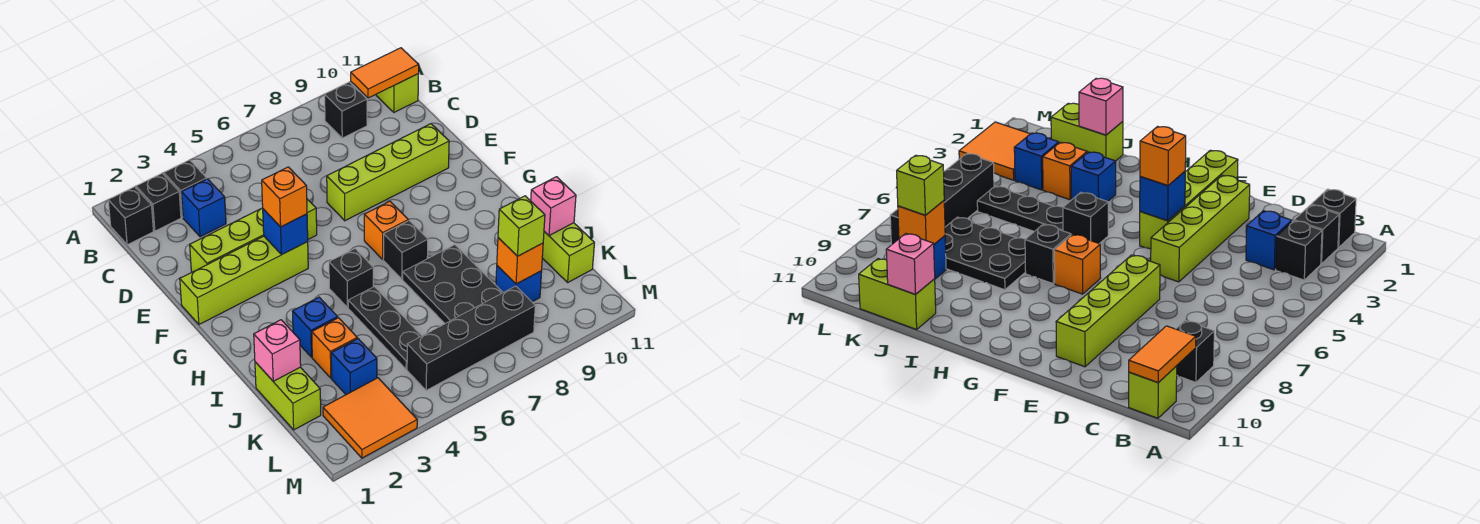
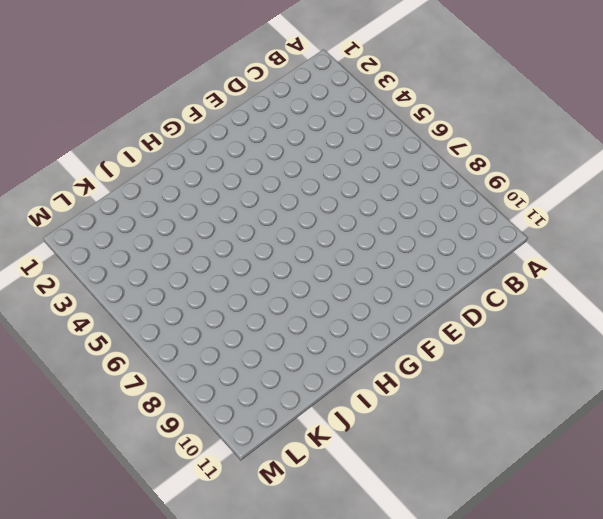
none -> black brick B1 level 1
none -> black brick B2 level 1
none -> black brick B3 level 1

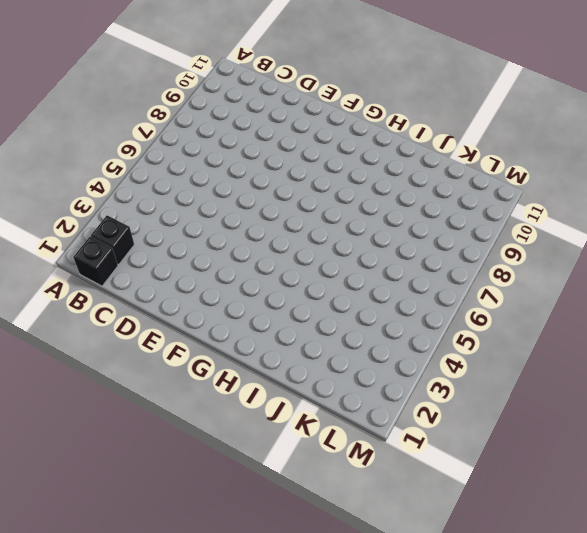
none -> black brick B3 level 1
none -> black brick B9 level 1
none -> lime brick B11 level 1

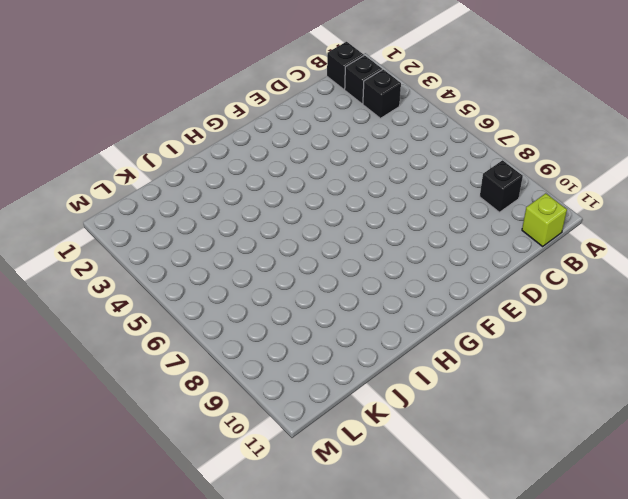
none -> blue brick C3 level 1
none -> lime brick E2:E5 level 1
none -> lime brick E7:E10 level 1

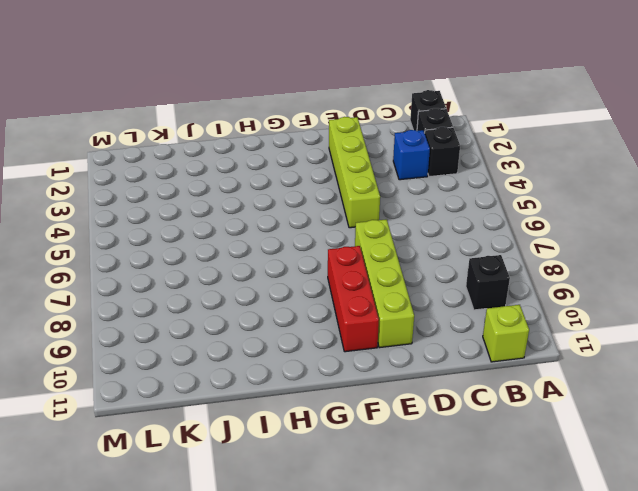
red brick F8:F10 level 1 -> none
none -> lime brick F1:F4 level 1
none -> orange brick G7 level 1
none -> black brick H5 level 1

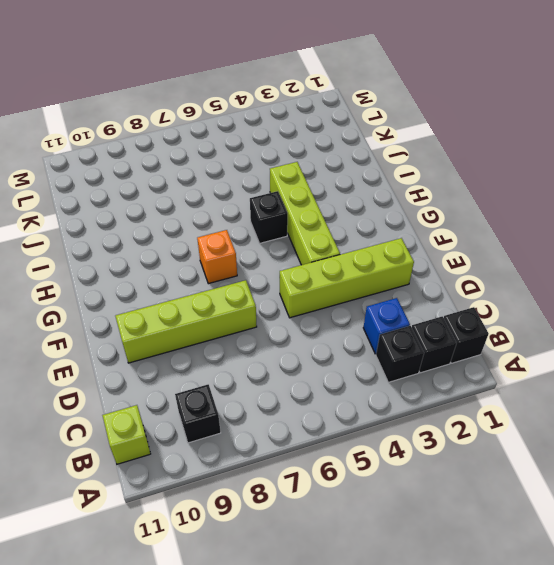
lime brick F4:I4 level 1 -> lime brick F1:F4 level 1
none -> black brick H7 level 1
none -> blue brick I3 level 1
none -> black plate I5:K5 level 1

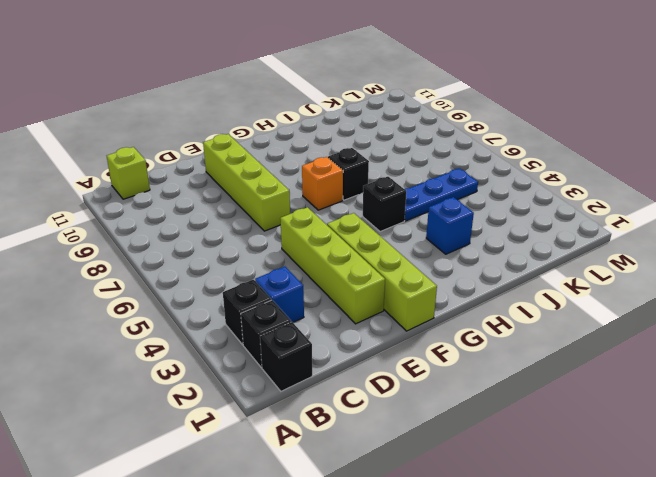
blue plate I5:K5 level 1 -> black plate I5:K5 level 1
none -> black brick B9 level 1
none -> black plate I7:K8 level 1
none -> lime brick J1:K1 level 1

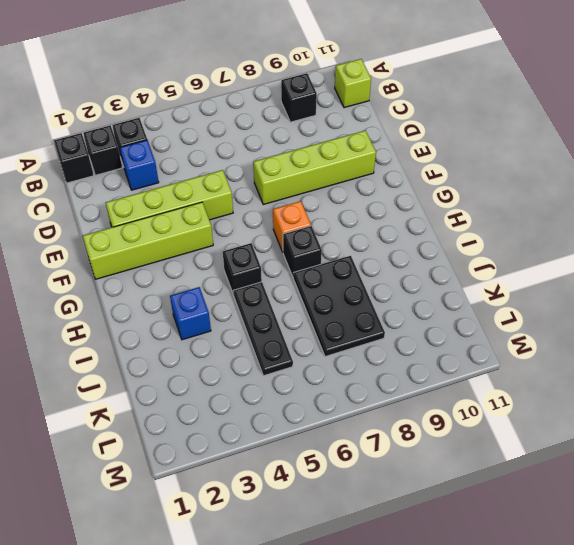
none -> lime brick J1:K1 level 1
none -> orange brick J3 level 1
none -> lime brick J11:K11 level 1

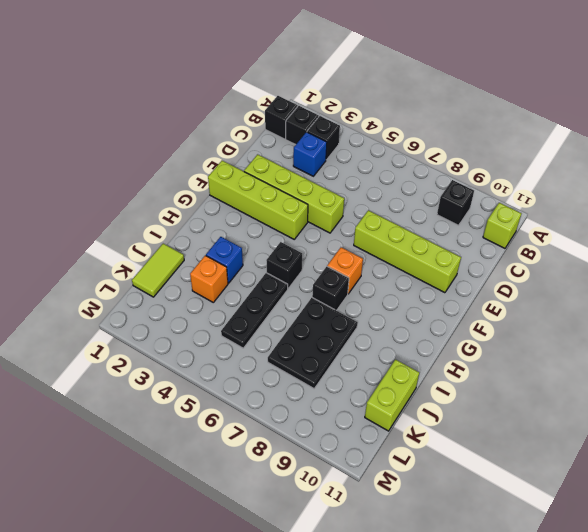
lime tile J1:K1 level 1 -> lime brick J1:K1 level 1
none -> blue brick K3 level 1
none -> blue brick K9 level 1
none -> orange tile L2:M3 level 1

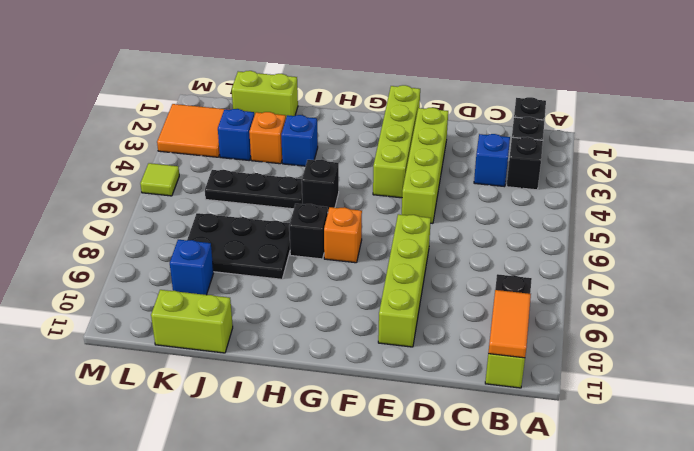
lime tile M5 level 1 -> none
none -> black brick L5:L8 level 1
none -> blue brick F4 level 2
none -> pink brick J1 level 2

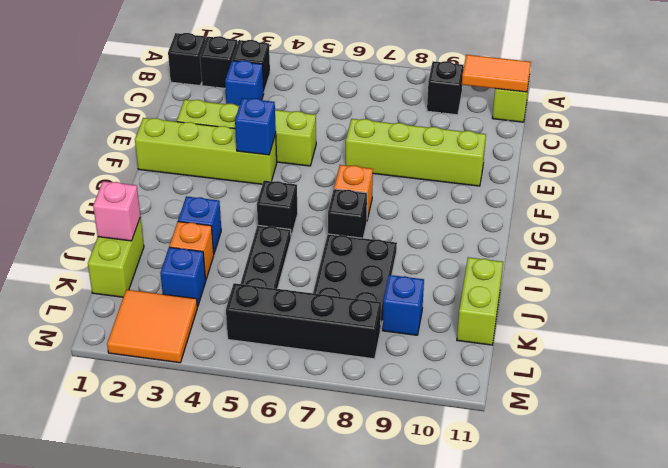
none -> pink brick J11 level 2
none -> orange brick K9 level 2
none -> orange brick F4 level 3

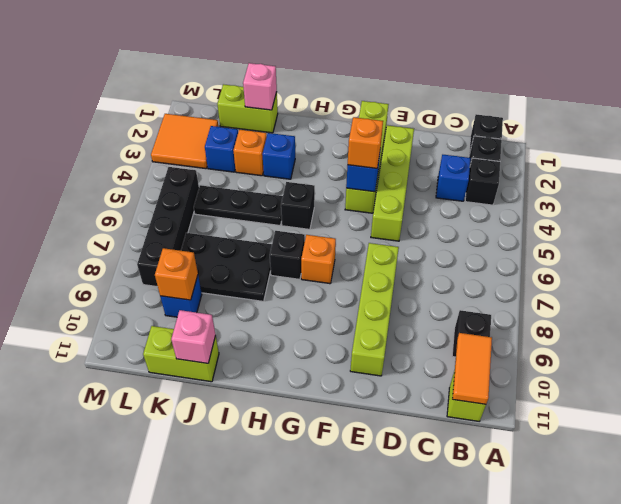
none -> lime brick K9 level 3

